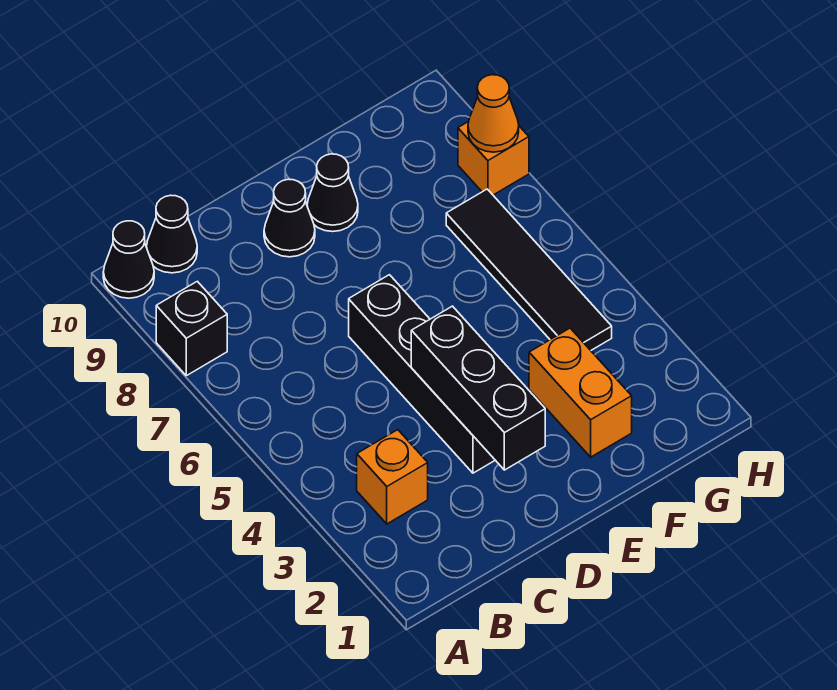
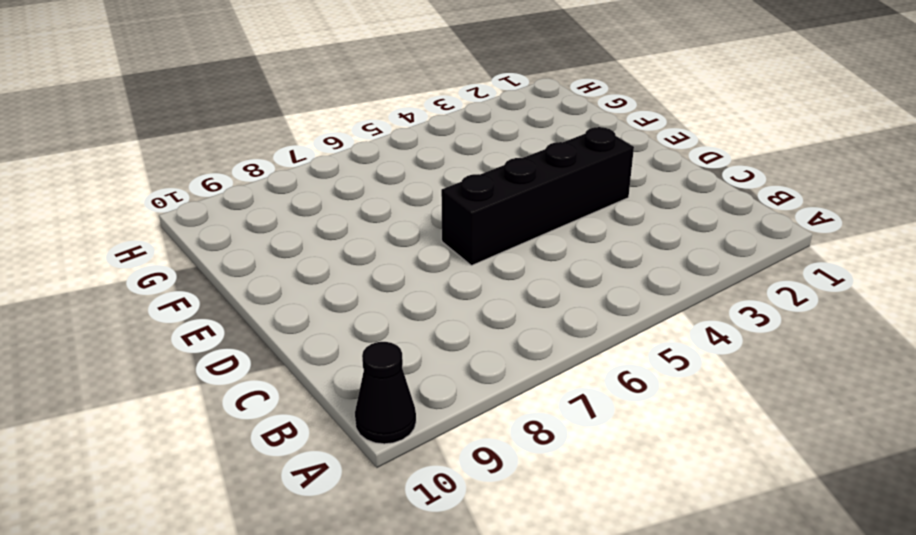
none -> black brick A8 level 1
none -> orange brick B3 level 1
none -> black cone B10 level 1

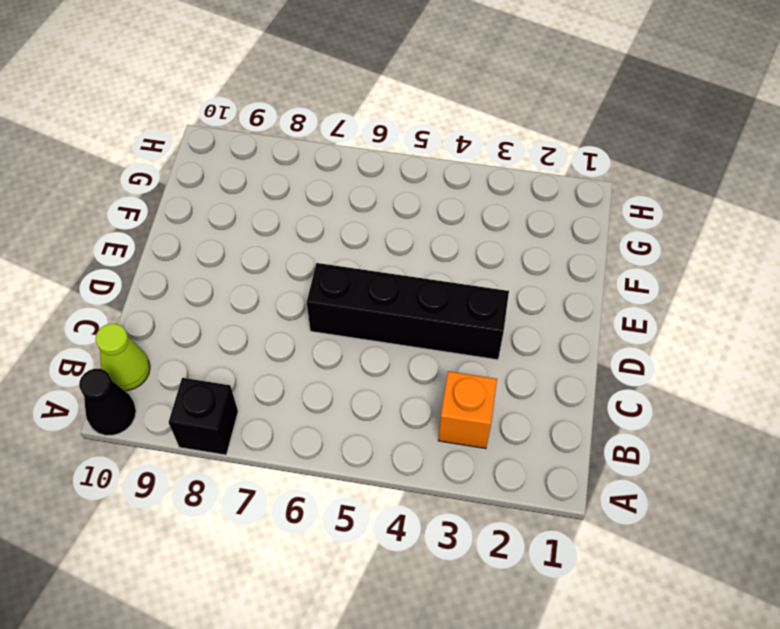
lime cone B10 level 1 -> black cone B10 level 1
none -> black cone D9 level 1
none -> black cone E9 level 1
none -> orange brick F2:F3 level 1

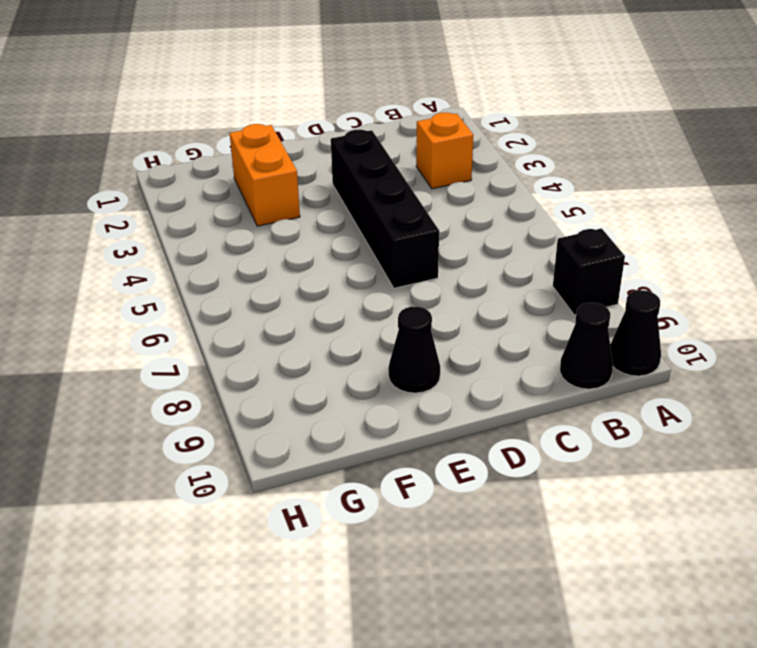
none -> black cone D9 level 1
none -> black tile G4:G7 level 1
none -> orange brick H8 level 1

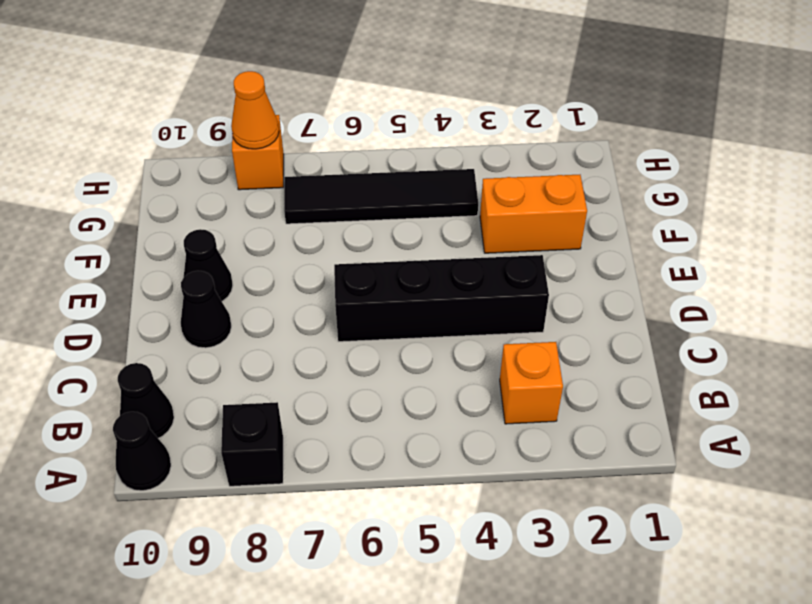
none -> black brick D2:D4 level 2

